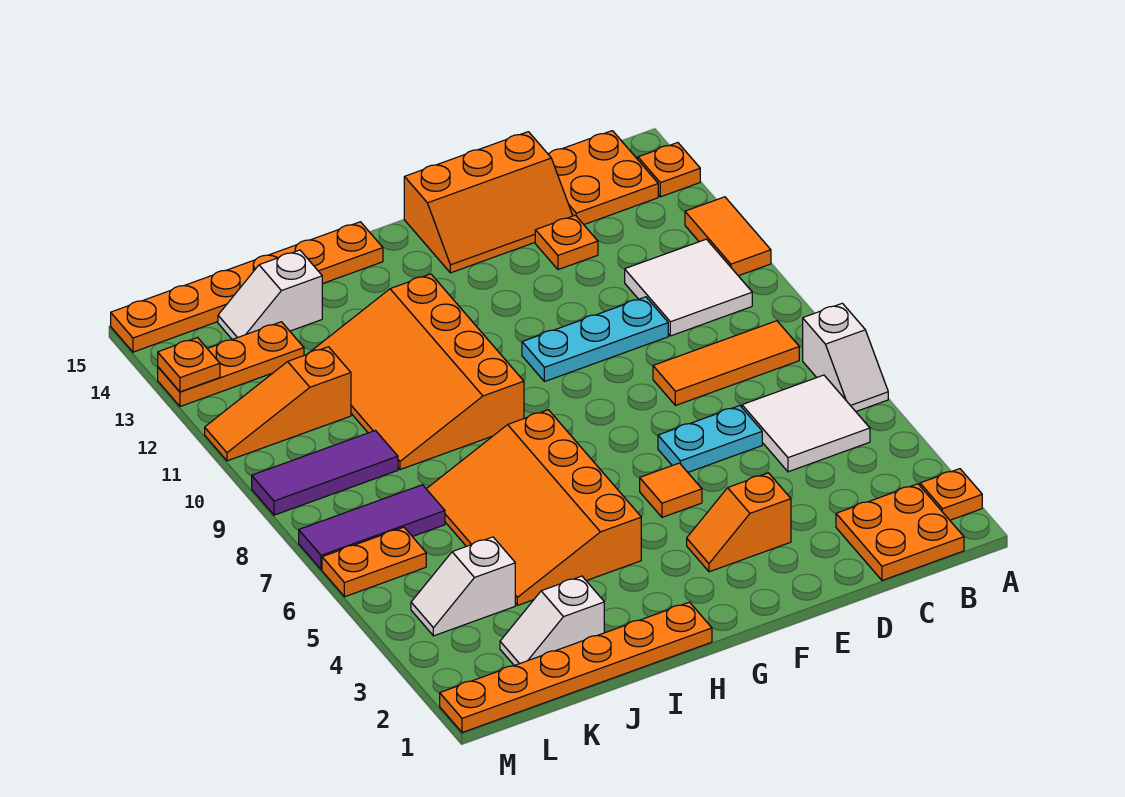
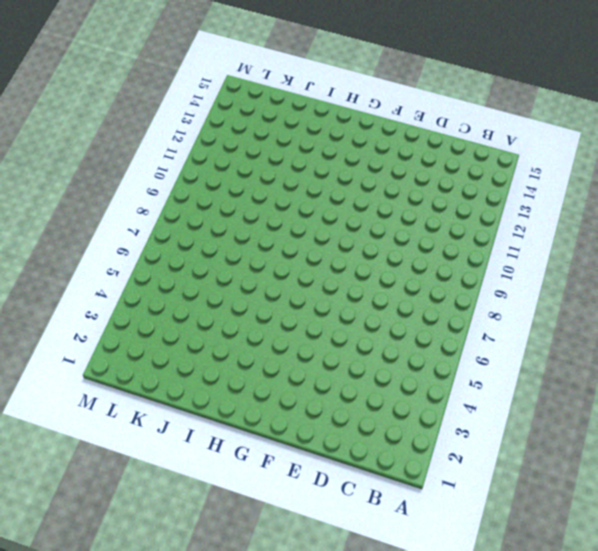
none -> orange plate A2 level 1
none -> white slope A6:A7 level 1 top 7
none -> orange tile A11:A12 level 1

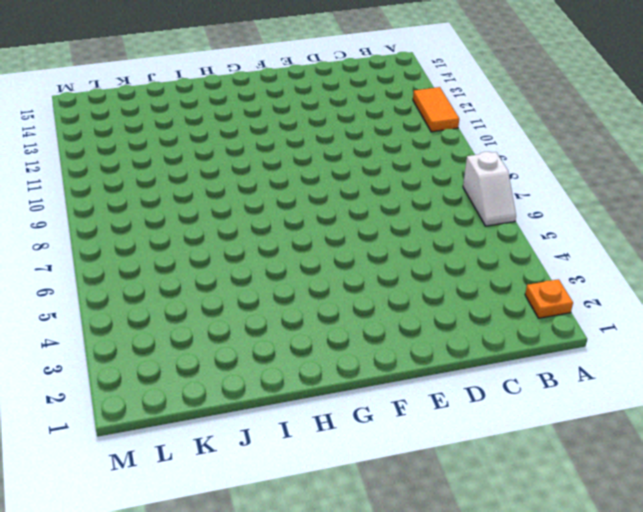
none -> orange plate A14 level 1
none -> orange plate B1:C2 level 1
none -> white tile B5:C6 level 1

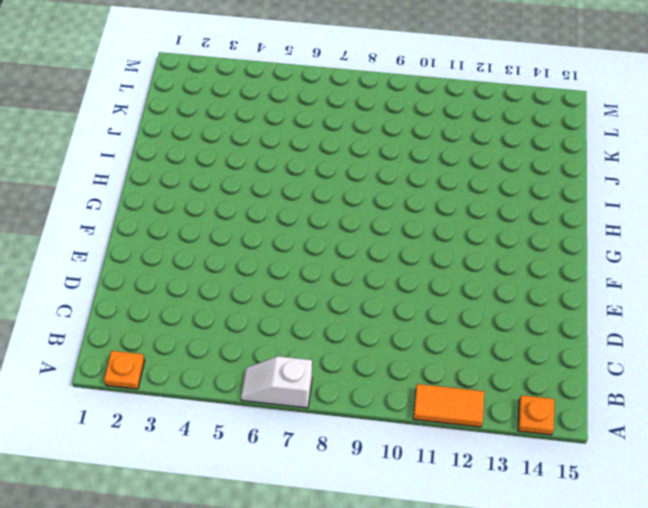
none -> orange plate B1:C2 level 1
none -> white tile B5:C6 level 1
none -> orange tile B8:D8 level 1

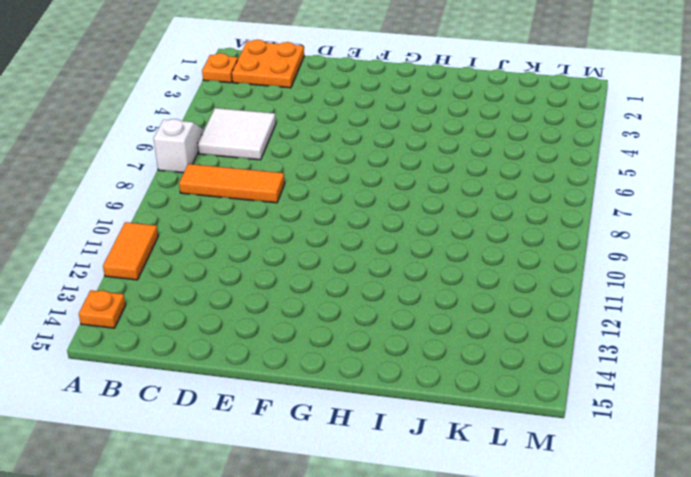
none -> white tile B10:C11 level 1
none -> orange plate B14:C15 level 1
none -> cyan plate D6:E6 level 1

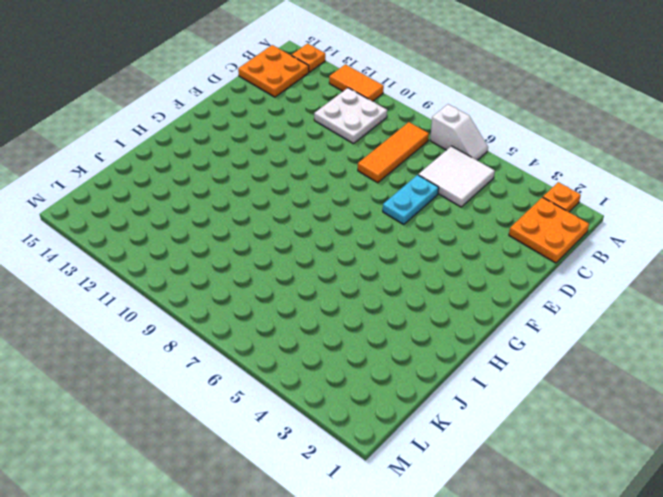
white plate B10:C11 level 1 -> white tile B10:C11 level 1
none -> cyan plate D10:F10 level 1
none -> orange plate D13 level 1
none -> orange slope D14:F15 level 1 top 15

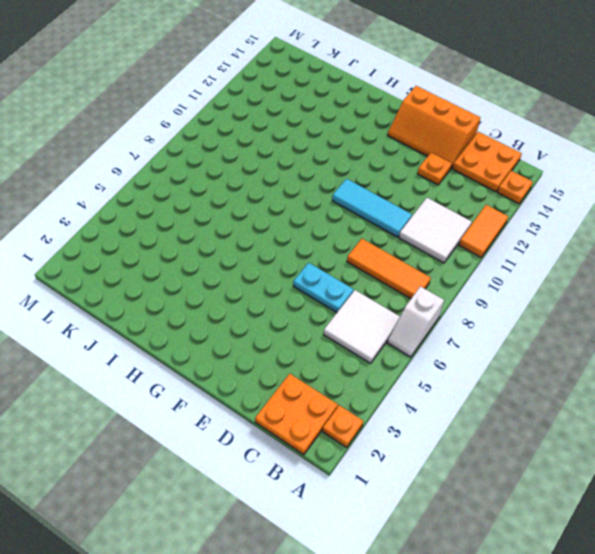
cyan tile D10:F10 level 1 -> cyan plate D10:F10 level 1
none -> orange slope E3:F3 level 1 top E
none -> orange tile F5 level 1
none -> orange plate H1:M1 level 1

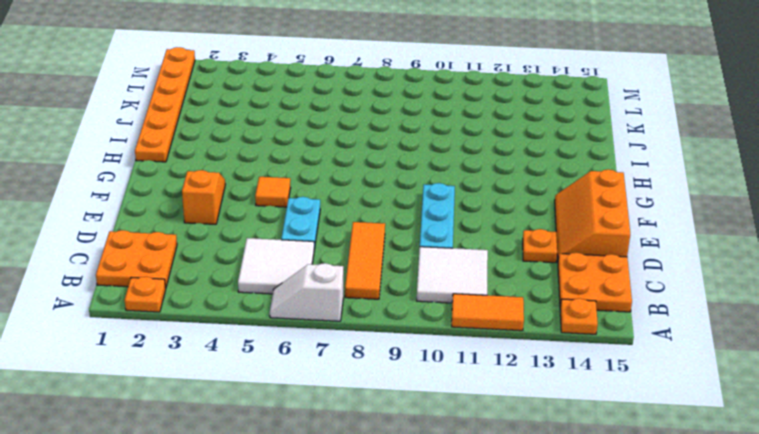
none -> orange slope H4:J7 level 1 top H
none -> orange slope H9:J12 level 1 top H
none -> orange plate H15:M15 level 1

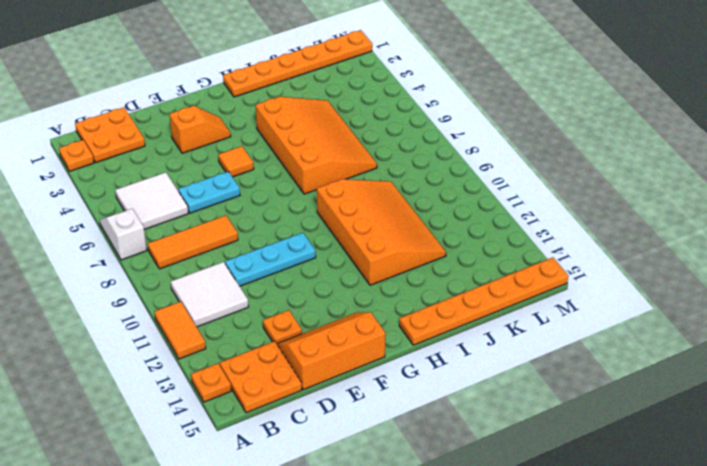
none -> white slope J2:K2 level 1 top J
none -> white slope J14:K14 level 1 top J
none -> white slope K4:L4 level 1 top K

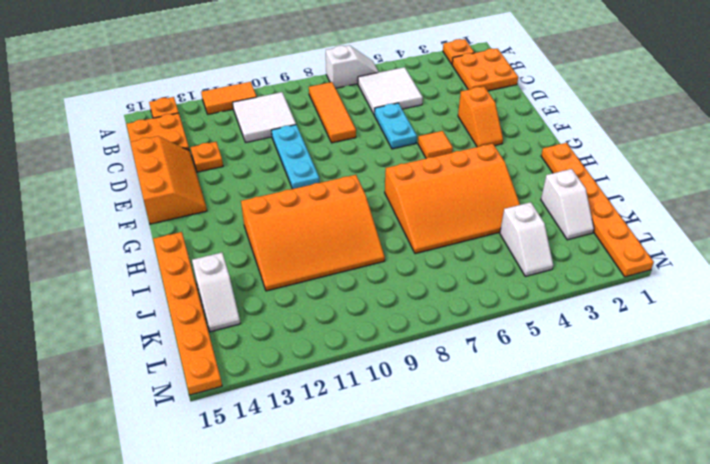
none -> purple tile K7:M7 level 1
none -> purple tile K9:M9 level 1
none -> orange slope K11:M11 level 1 top K

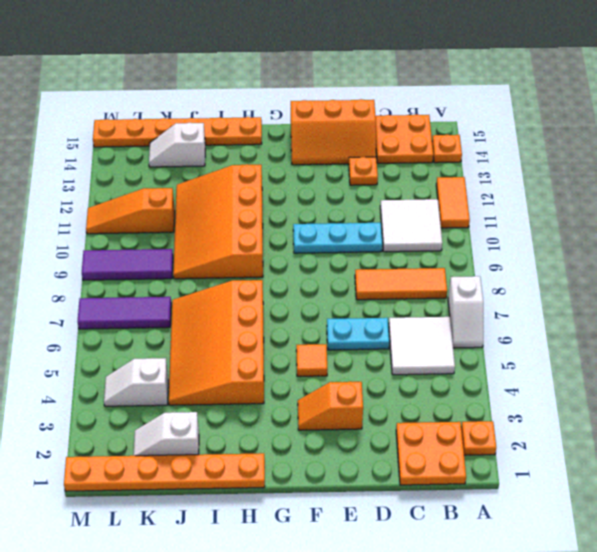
none -> orange plate K13:M13 level 1
none -> orange plate L6:M6 level 1
none -> orange plate M13 level 2

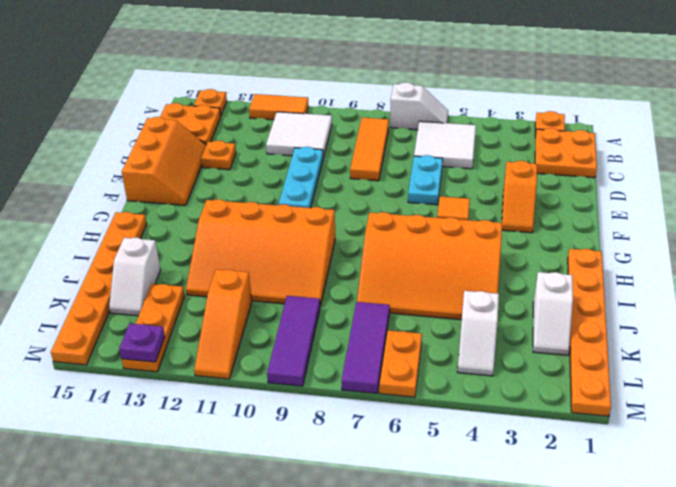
purple plate M13 level 2 -> orange plate M13 level 2

